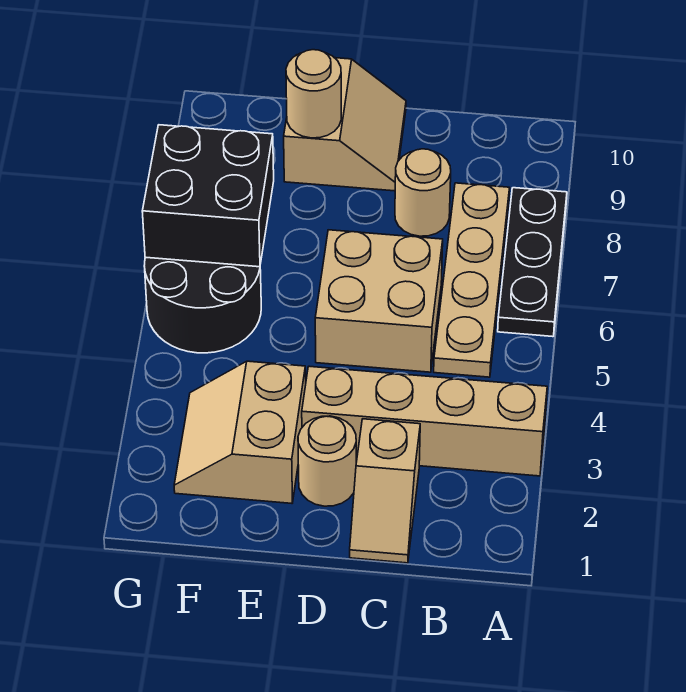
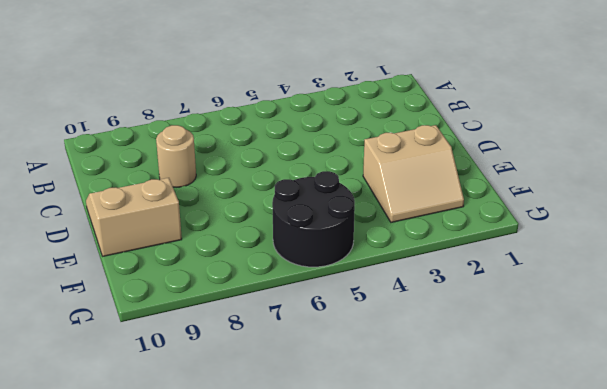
none -> tan brick A3:D3 level 1
none -> black plate A6:A8 level 1
none -> tan plate B5:B8 level 1

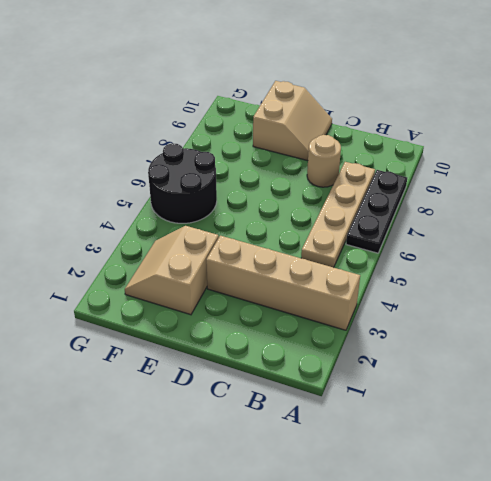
none -> tan slope C1:C2 level 1 top 2
none -> tan brick C5:D6 level 1
none -> tan round brick D2 level 1

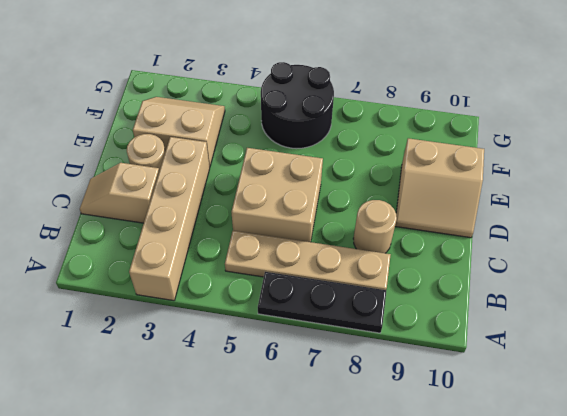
none -> tan round brick E9 level 2
none -> black brick F6:G7 level 2

